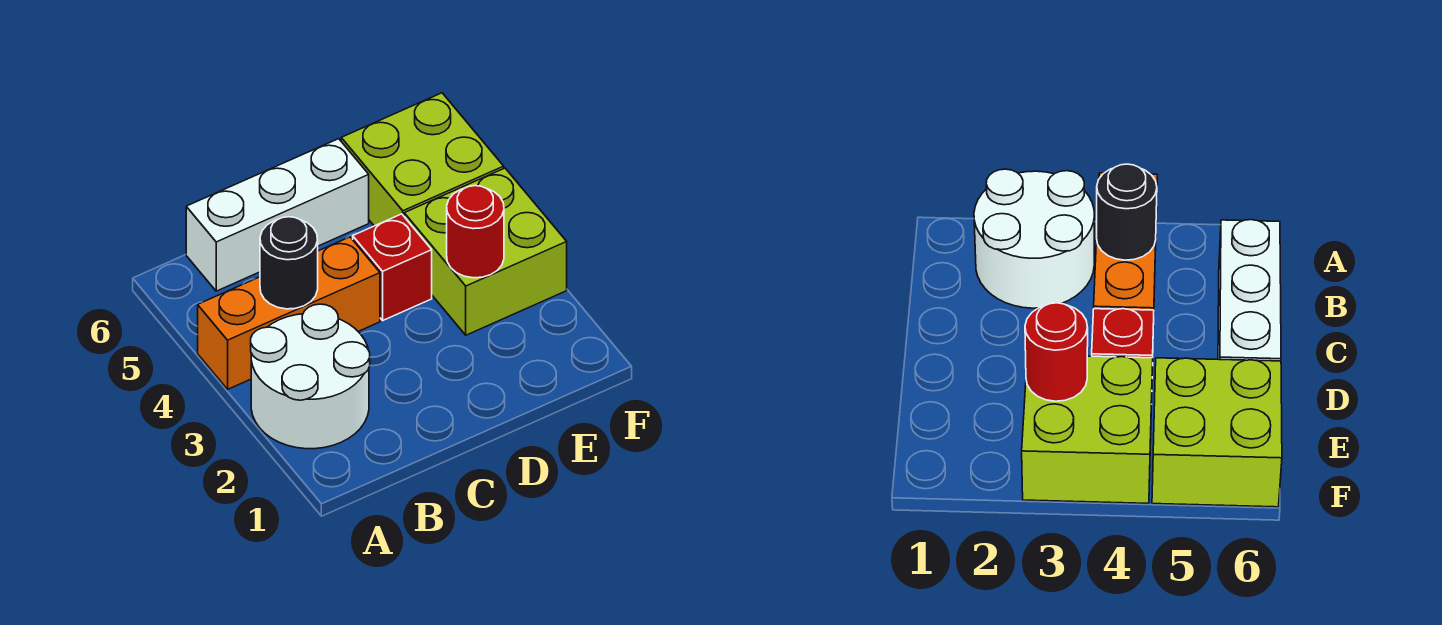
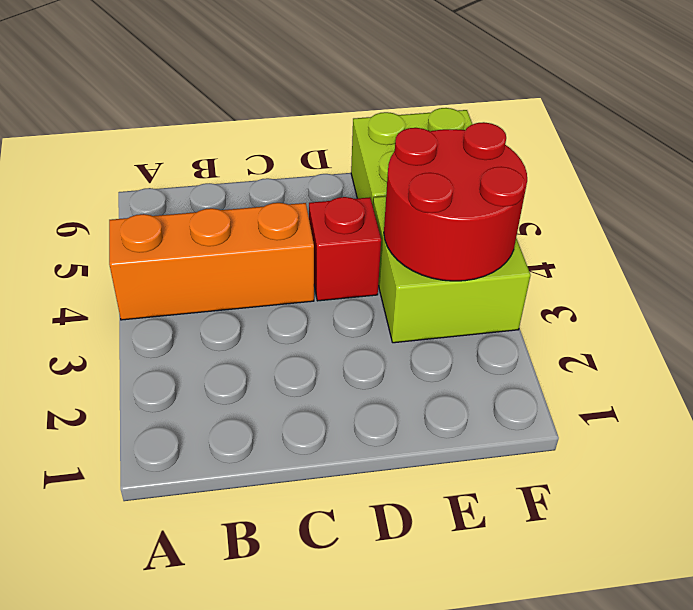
red round brick E3:F4 level 2 -> red round brick E3 level 2
none -> white round brick A2:B3 level 1
none -> white brick B6:D6 level 1

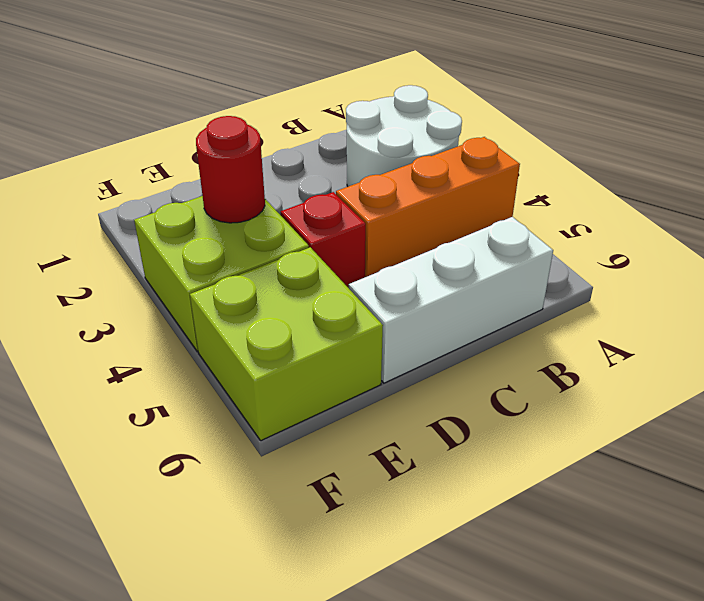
none -> black round brick B4 level 2

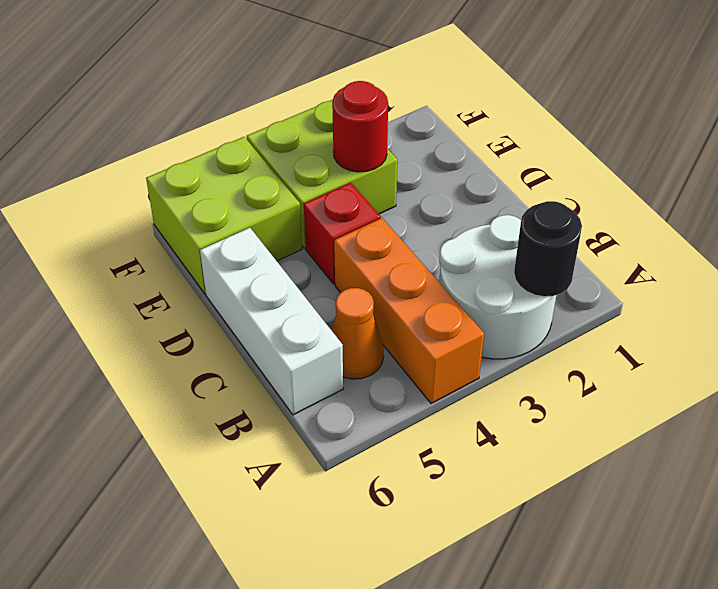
black round brick A2 level 2 -> black round brick B4 level 2
orange cone B5 level 1 -> none

